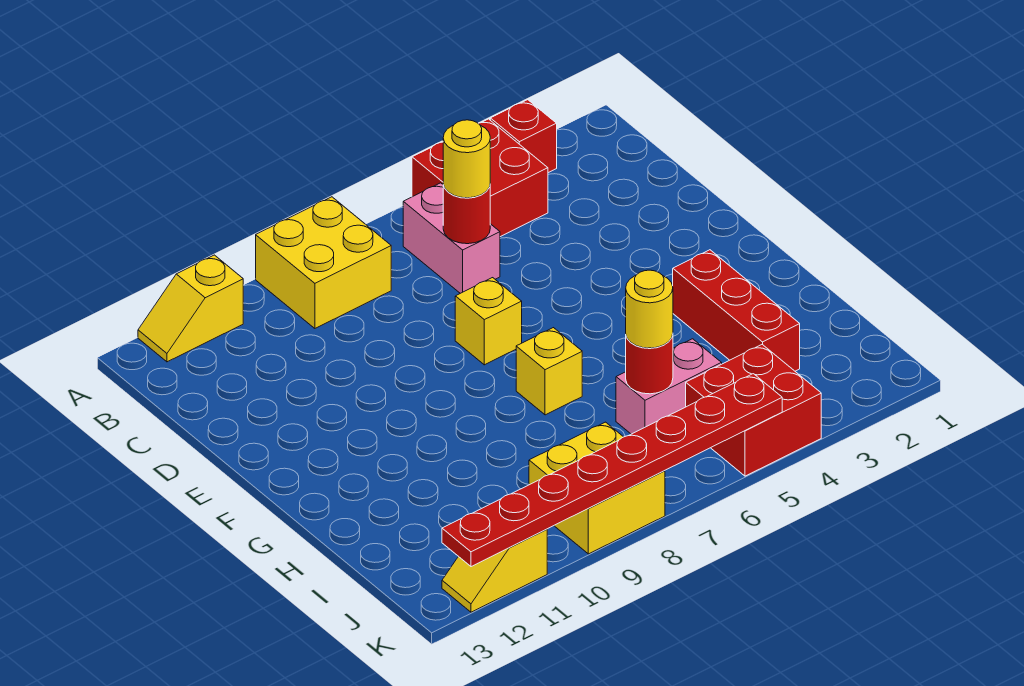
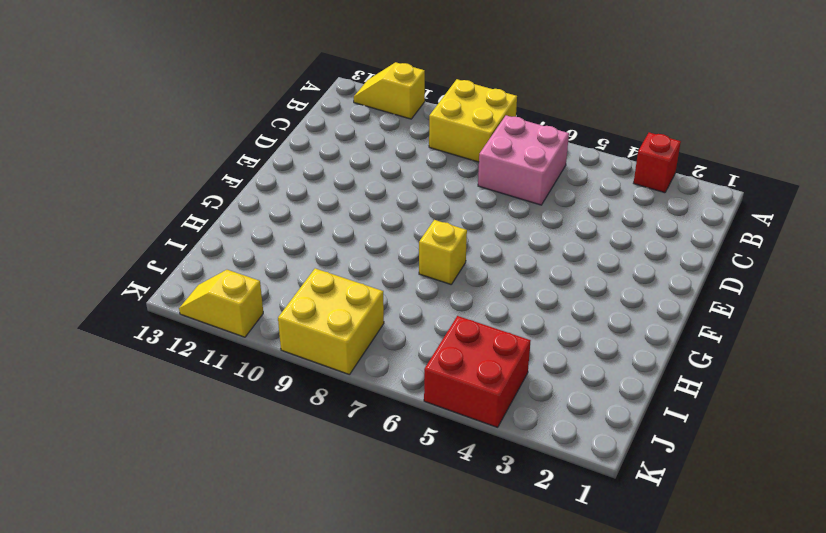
pink brick B6:C7 level 1 -> pink brick B6:C6 level 1
none -> red brick A4:B5 level 1
none -> yellow brick E7 level 1
none -> red brick G3:I3 level 1

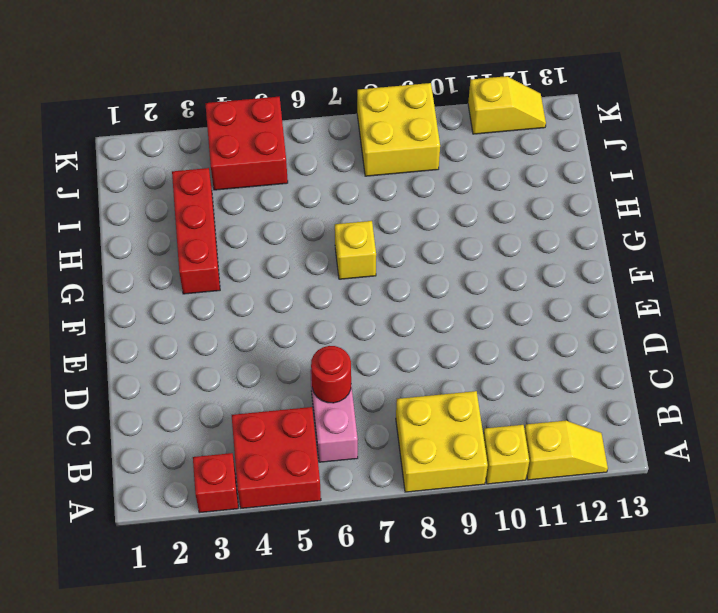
yellow brick A10 level 1 -> yellow brick E7 level 1
none -> pink brick I5:I6 level 1
none -> red round brick I6 level 2
none -> red plate K5:K12 level 2

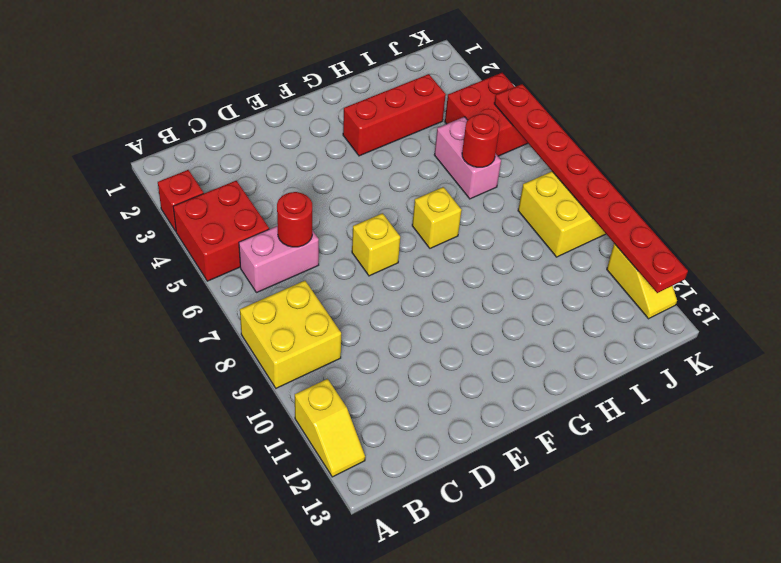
none -> yellow round brick C6 level 3
none -> yellow round brick I6 level 3

